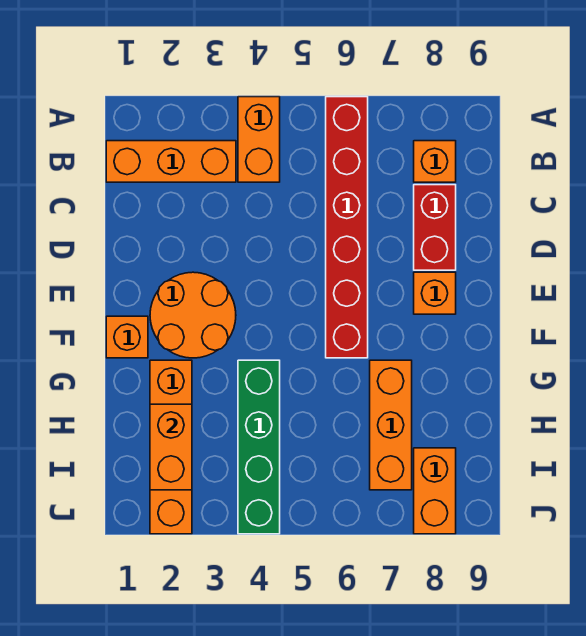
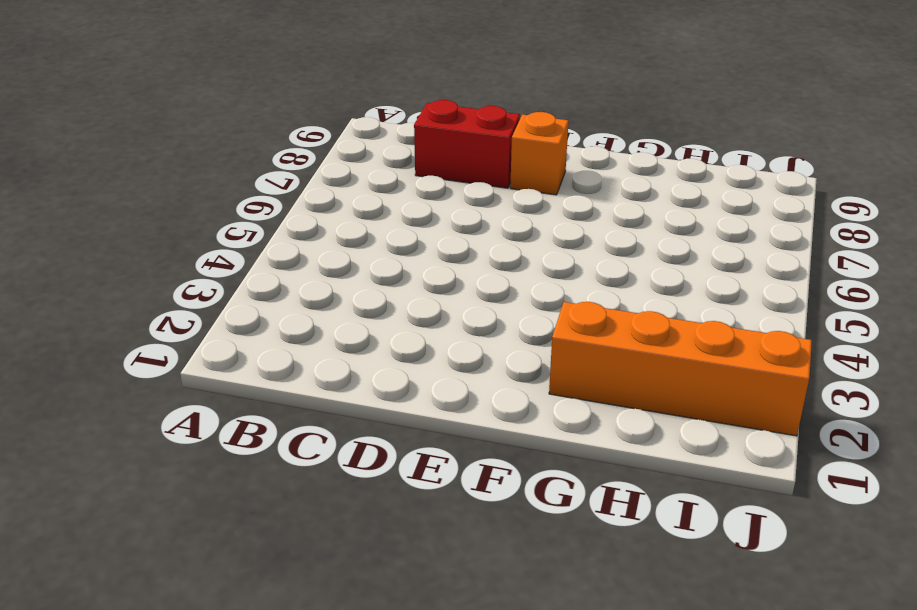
none -> orange brick A4:B4 level 1
none -> red brick A6:F6 level 1
none -> orange brick B1:B3 level 1

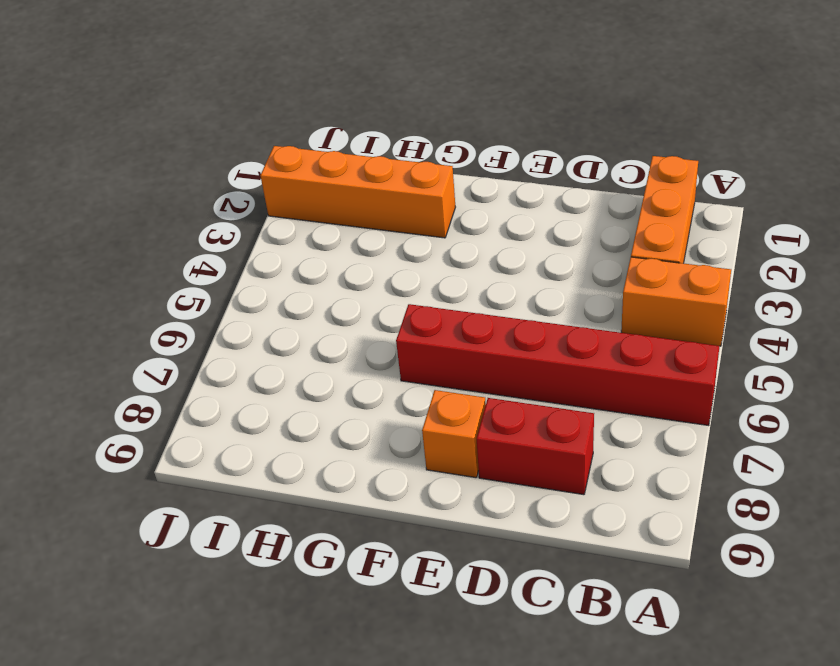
none -> orange brick B8 level 1
none -> orange round brick E2:F3 level 1
none -> orange brick F1 level 1

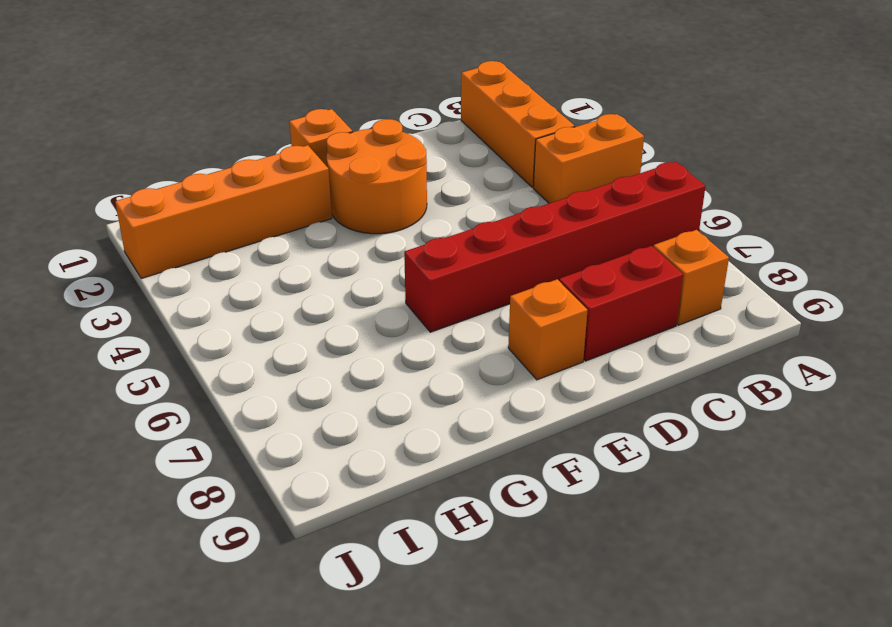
none -> green brick G4:J4 level 1
none -> orange brick G7:I7 level 1
none -> orange brick I8:J8 level 1

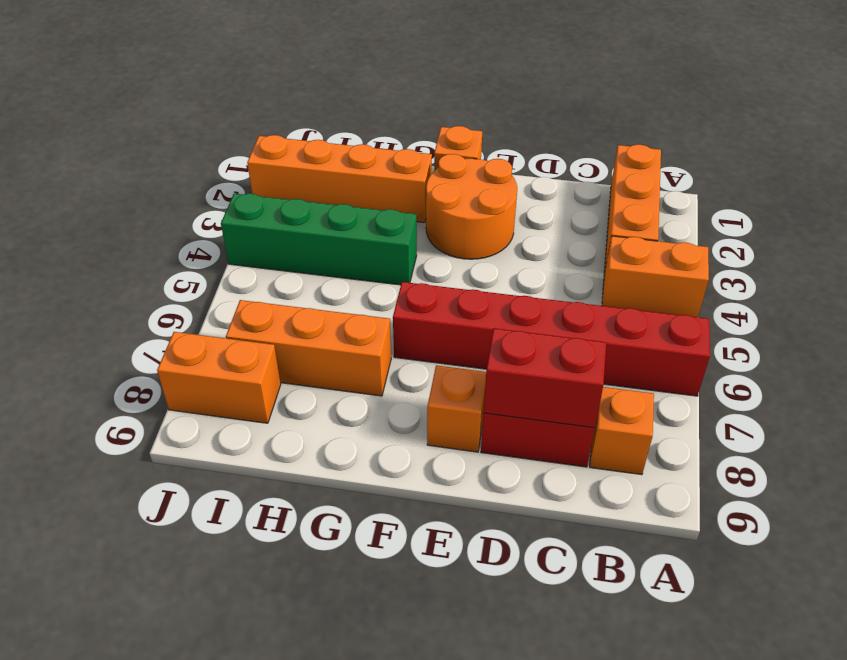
red brick C8:D8 level 2 -> none
none -> orange brick H2:I2 level 2

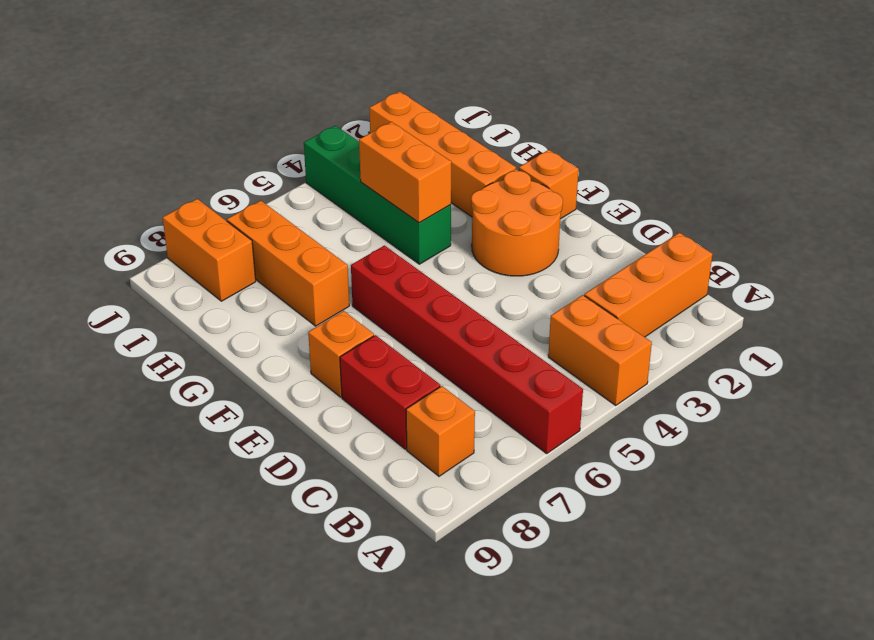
orange brick G4:H4 level 2 -> orange brick H2:I2 level 2

